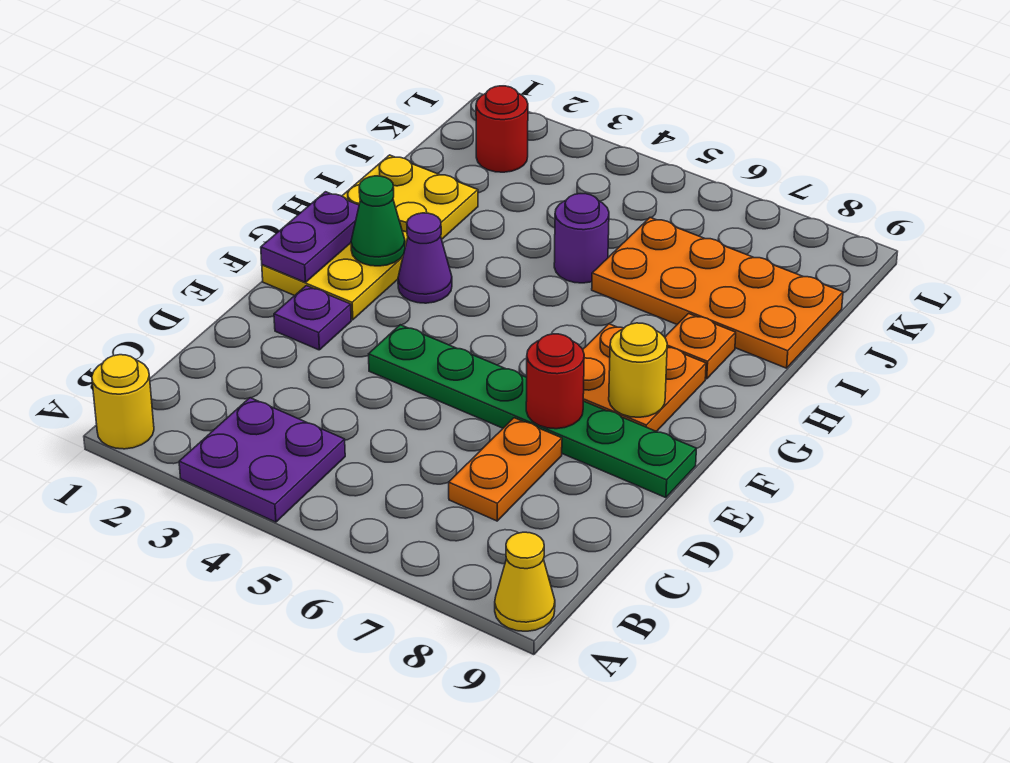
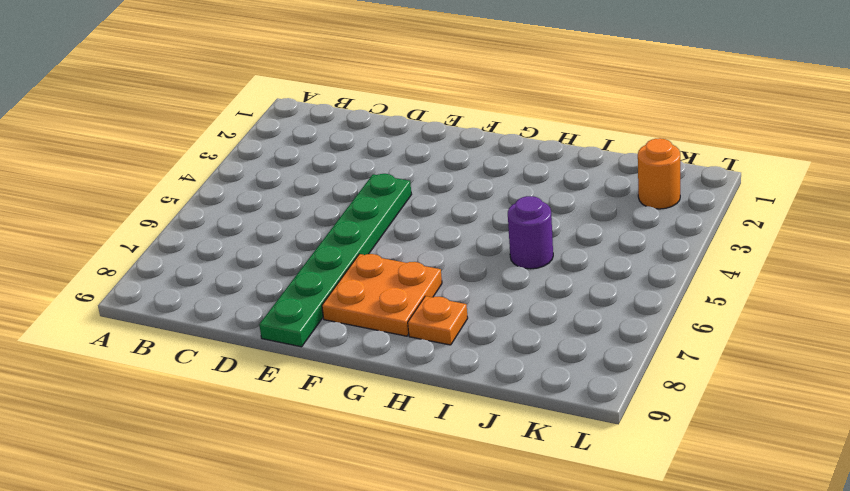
orange round brick K2 level 1 -> red round brick K2 level 1
none -> yellow round brick A1 level 1
none -> purple plate A3:B4 level 1
none -> yellow cone A9 level 1

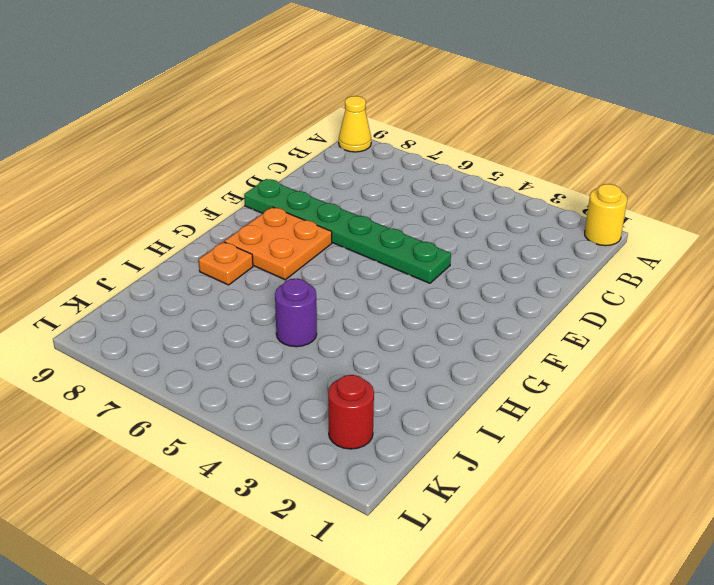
none -> purple plate A3:B4 level 1
none -> orange plate C7:D7 level 1
none -> purple plate E2 level 1

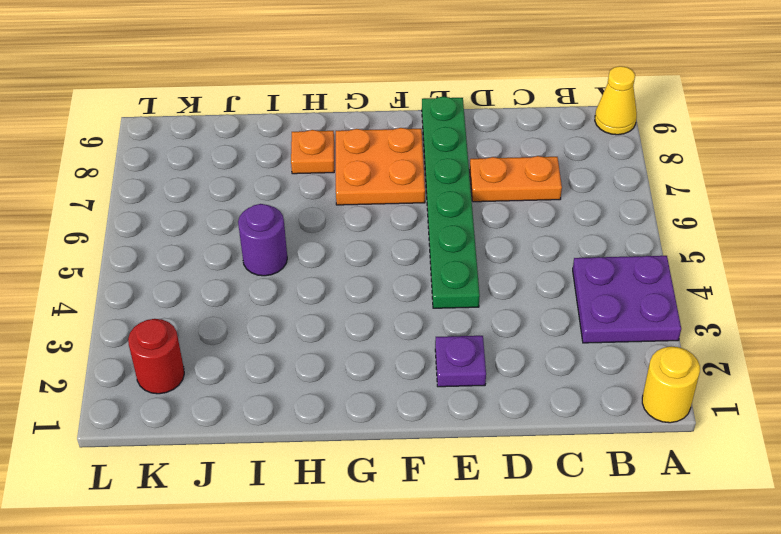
none -> yellow plate F1:I2 level 1
none -> purple cone G3 level 1
none -> orange plate I6:J9 level 1

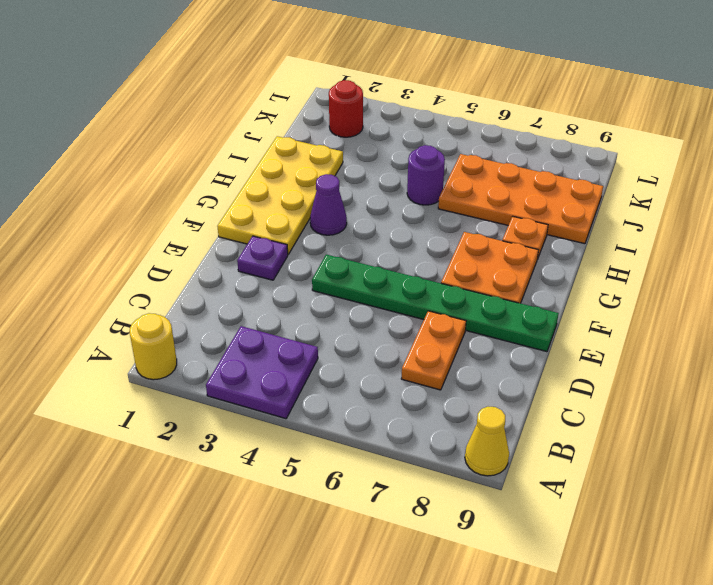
none -> red round brick E7 level 2
none -> purple plate F1:G1 level 2
none -> yellow round brick F8 level 2

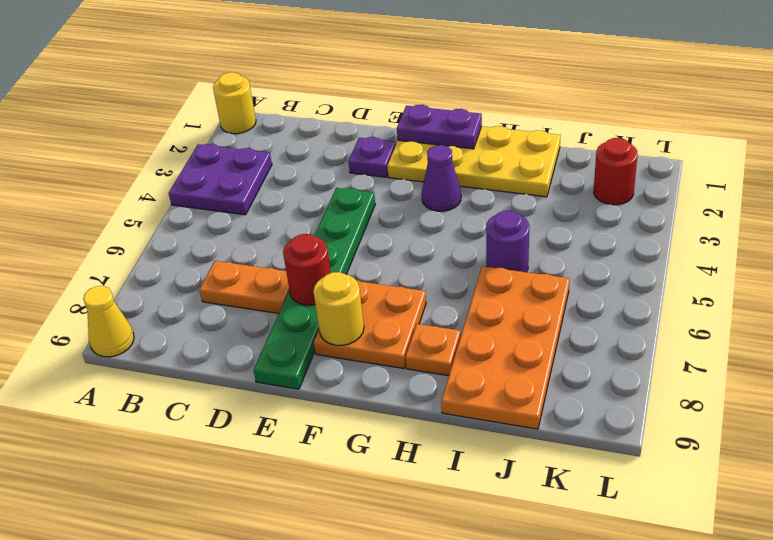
none -> green cone G2 level 2

